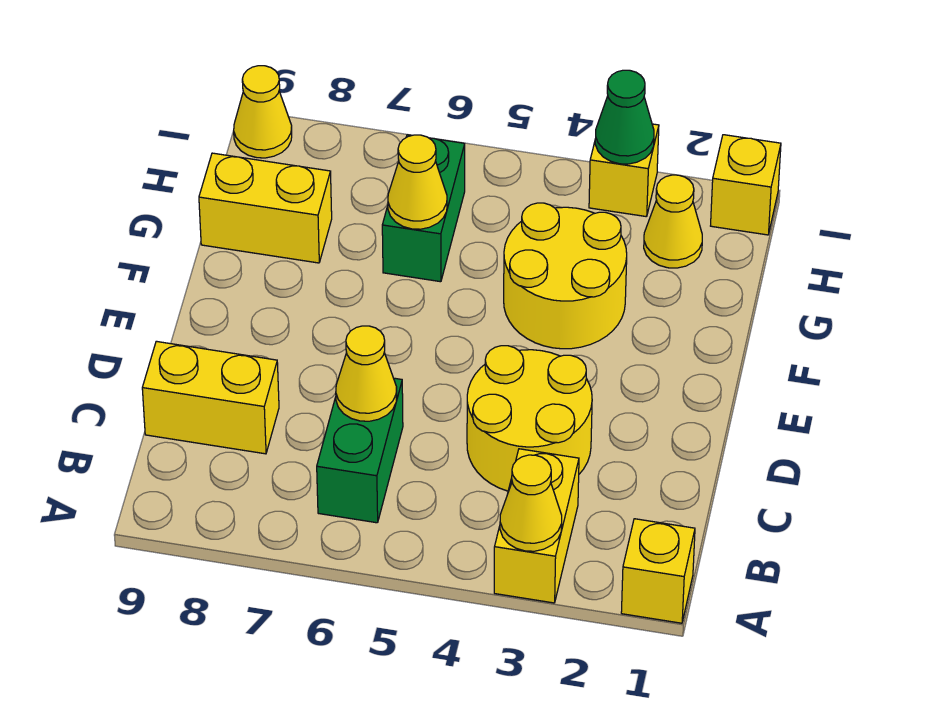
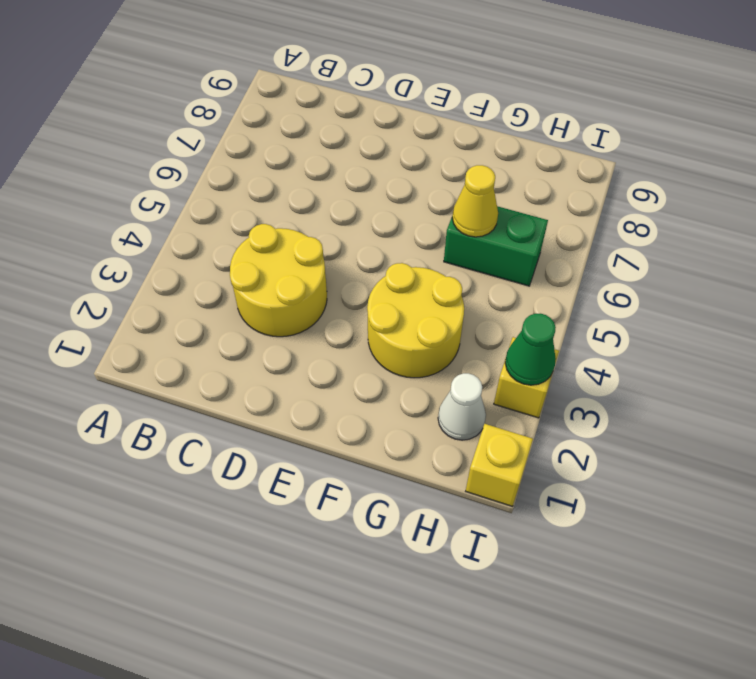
white cone H2 level 1 -> yellow cone H2 level 1
none -> yellow brick A1 level 1
none -> yellow brick A3:B3 level 1
none -> green brick B6:C6 level 1

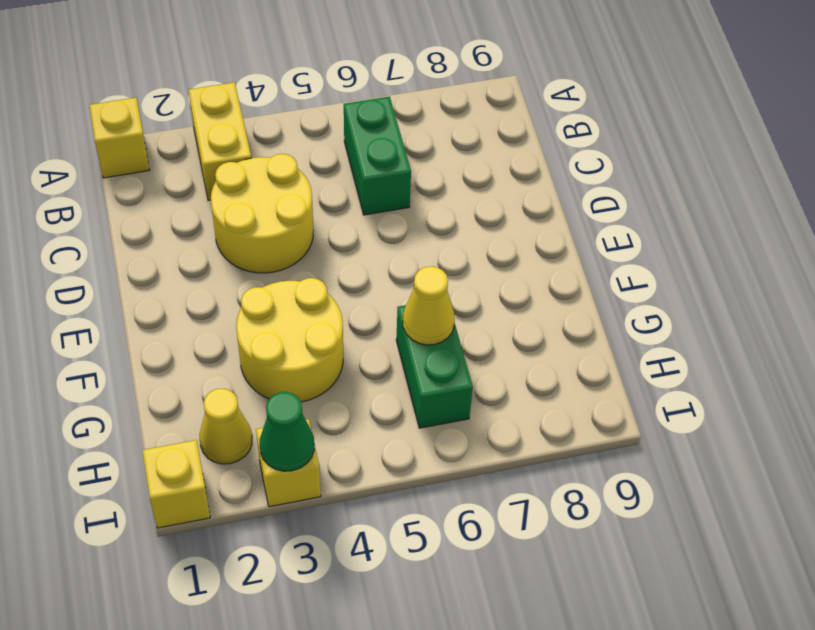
none -> yellow brick C8:C9 level 1
none -> yellow brick G8:G9 level 1
none -> yellow cone I9 level 1

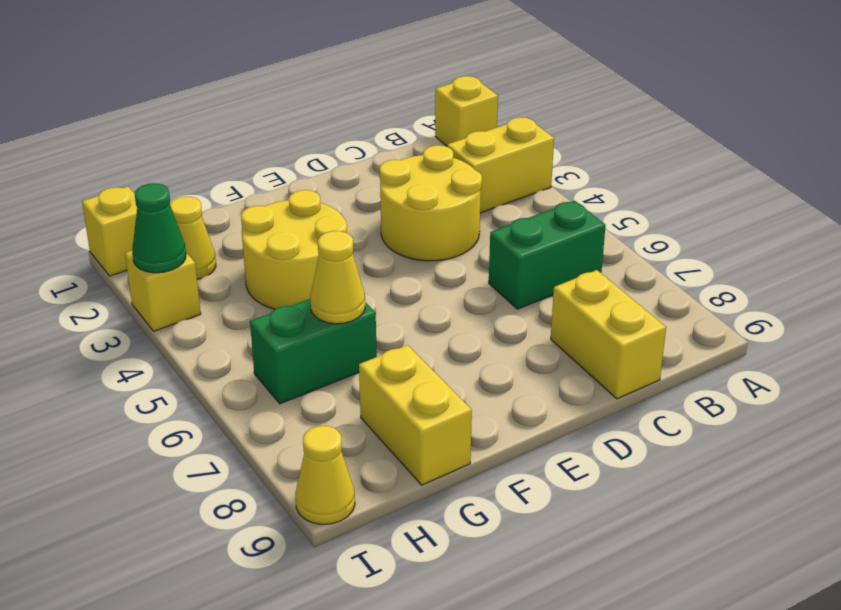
none -> yellow cone A3 level 2
none -> yellow cone C6 level 2

